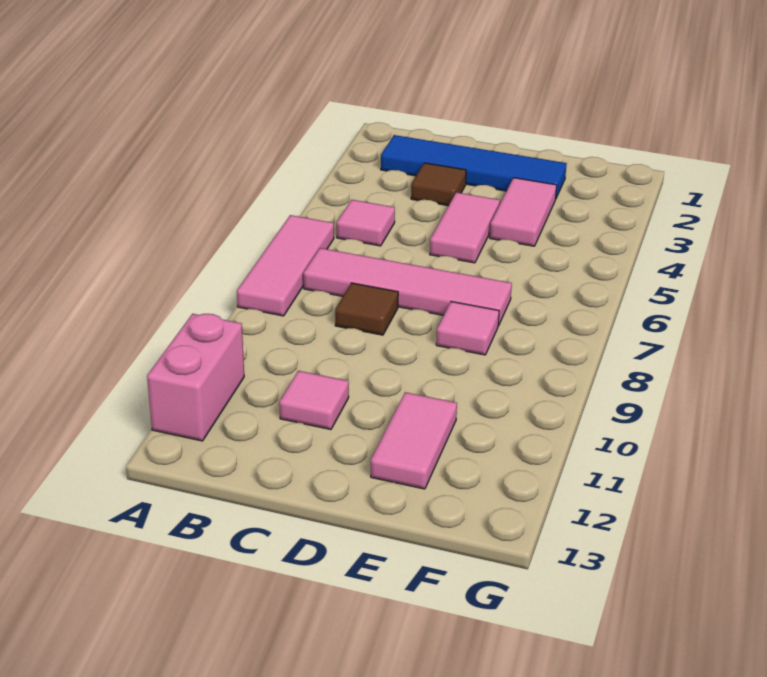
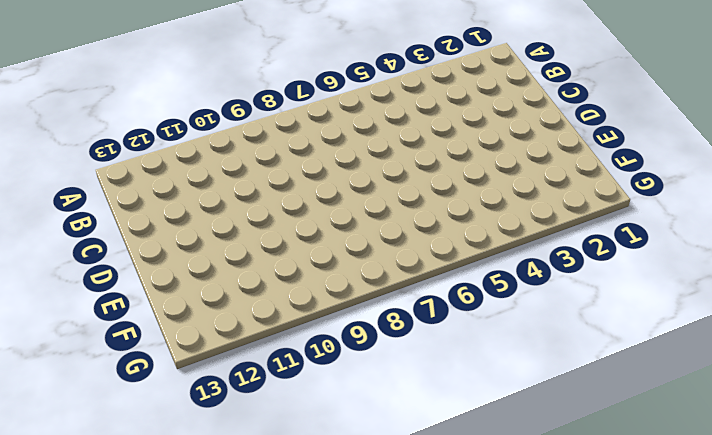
none -> pink tile A6:A8 level 1
none -> pink brick A11:A12 level 1
none -> blue tile B2:E2 level 1

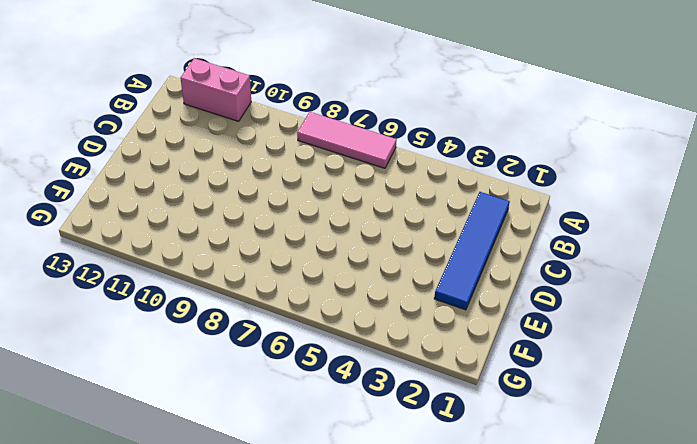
none -> pink tile B5 level 1
none -> pink tile B7:E7 level 1
none -> brown tile C3 level 1

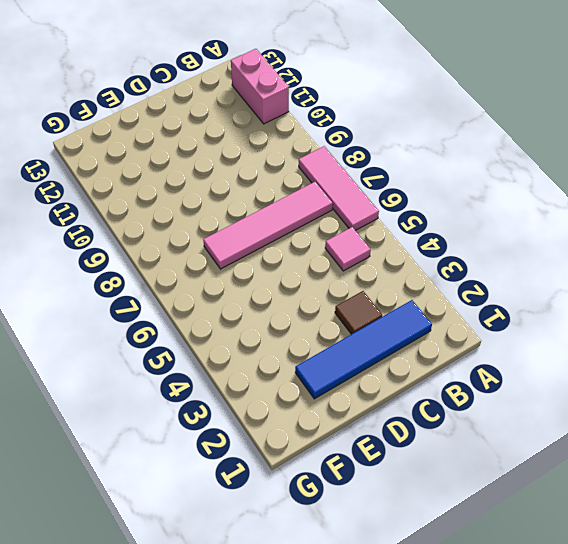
none -> brown tile C8 level 1
none -> pink tile C11 level 1
none -> pink tile D4:D5 level 1

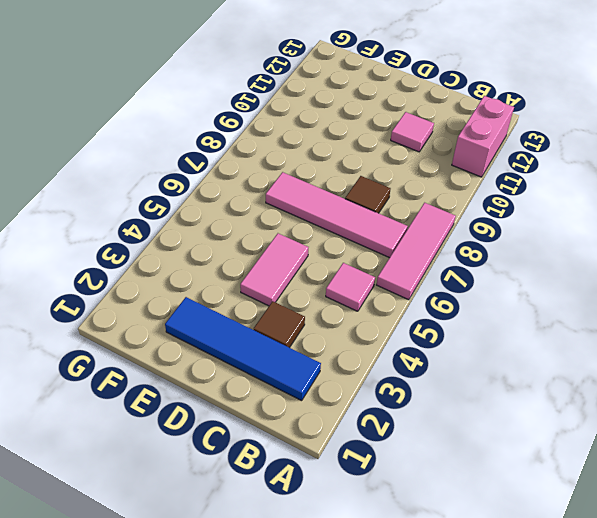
none -> pink tile E3:E4 level 1
none -> pink tile E8 level 1
none -> pink tile E11:E12 level 1

